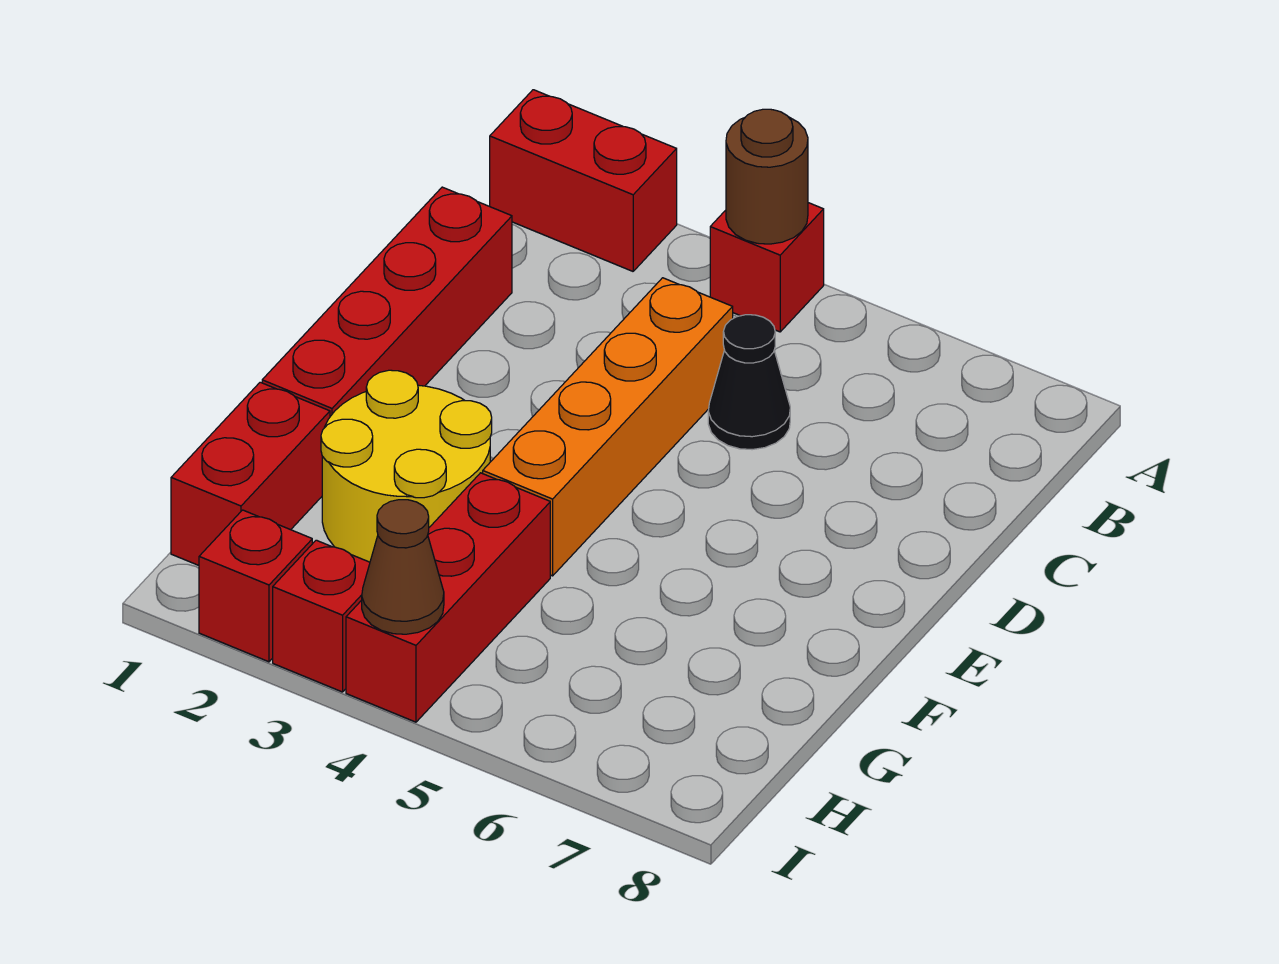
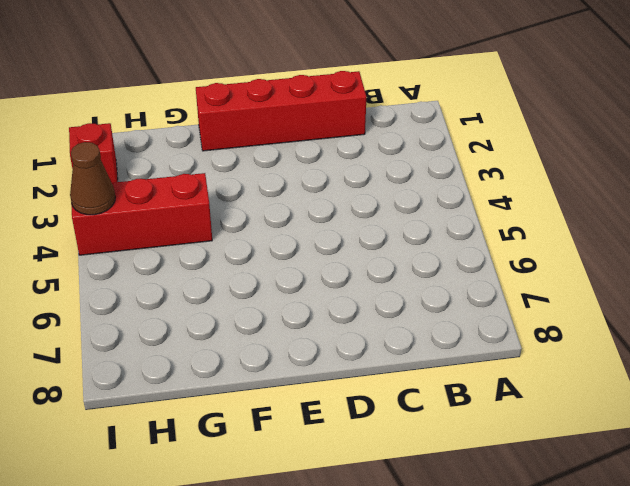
none -> red brick A1:A2 level 1
none -> red brick A4 level 1
none -> orange brick C4:F4 level 1

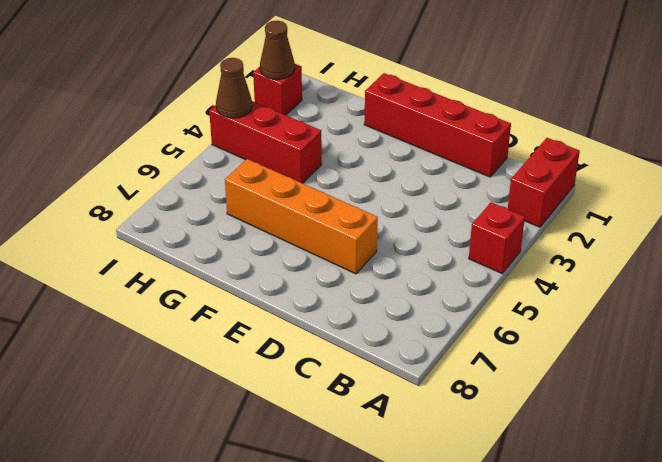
orange brick D6:G6 level 1 -> orange brick C4:F4 level 1
brown cone I2 level 2 -> none
none -> black cone C5 level 1
none -> yellow round brick F2:G3 level 1
none -> red brick G1:H1 level 1

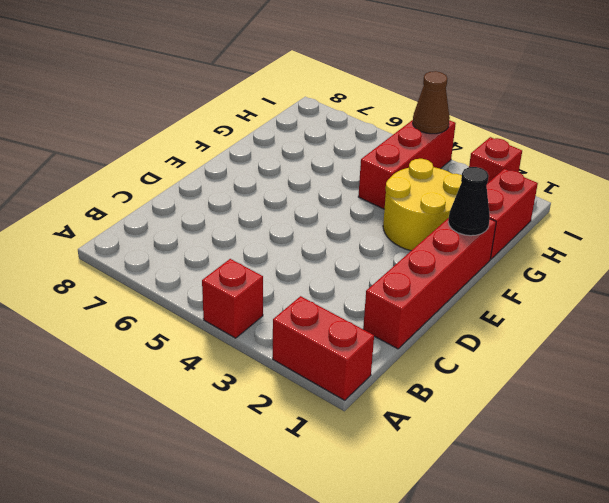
black cone F1 level 2 -> black cone C5 level 1
none -> orange brick C4:F4 level 1
none -> red brick I3 level 1
none -> brown round brick A4 level 2

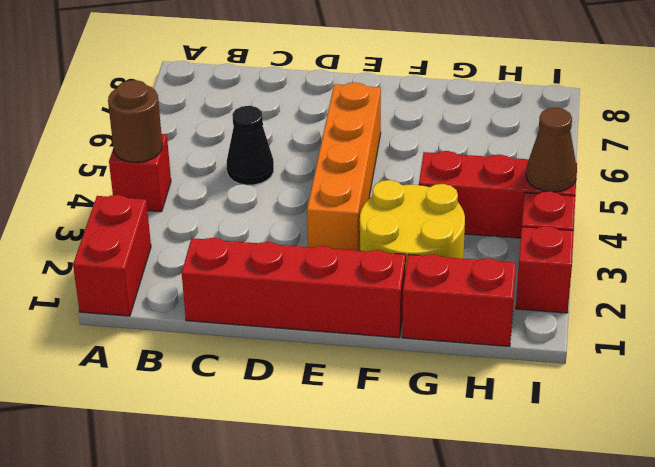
orange brick E3:E6 level 1 -> orange brick C4:F4 level 1

